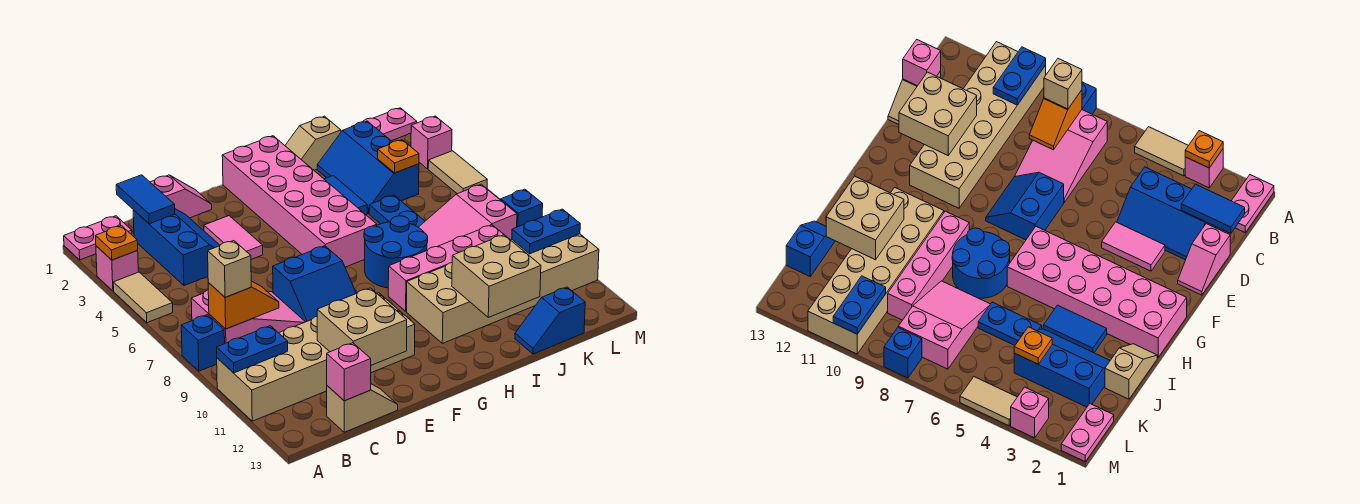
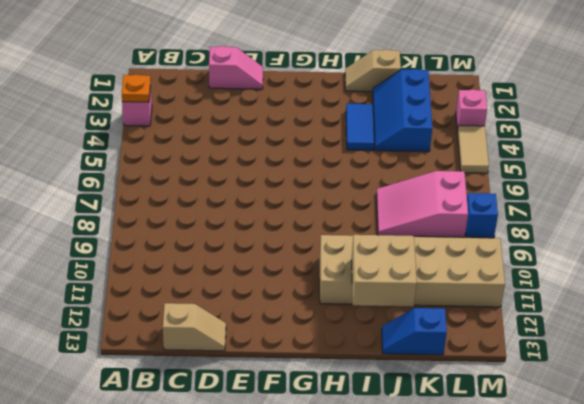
none -> pink plate A1:B1 level 1
none -> tan tile A4:A5 level 1
none -> blue brick A8 level 1
none -> tan brick A10:F11 level 1

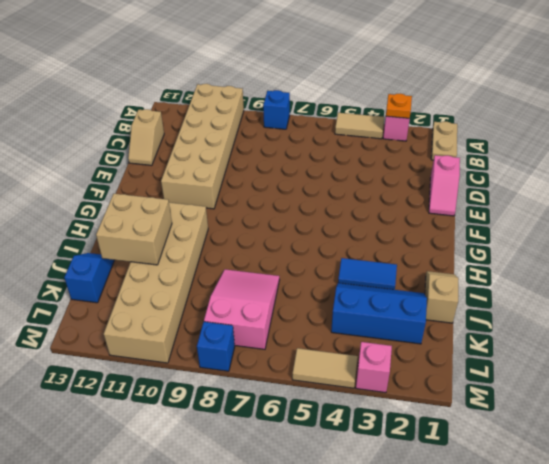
tan plate A1:B1 level 1 -> pink plate A1:B1 level 1
none -> pink slope B7:D8 level 1 top B
none -> blue slope C2:D4 level 1 top C
none -> pink tile E3:E4 level 1
none -> blue slope E7:F8 level 1 top 7

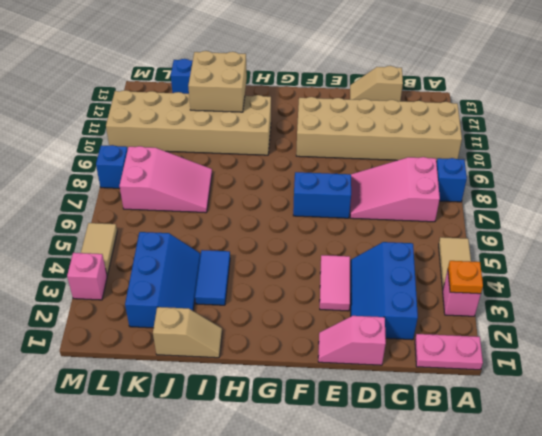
none -> pink brick G1:H6 level 1
none -> blue round brick H7:I8 level 1
none -> pink brick H9:K9 level 1
none -> blue plate J5:J6 level 1

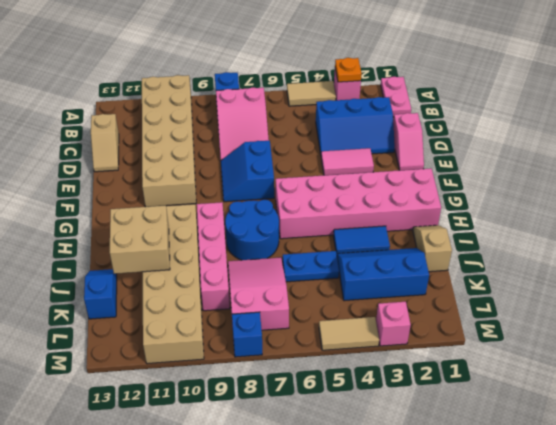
none -> pink plate L1:M1 level 1
none -> blue plate A10:B10 level 2
none -> orange slope B8:C8 level 2 top B
none -> blue tile C1:C2 level 2

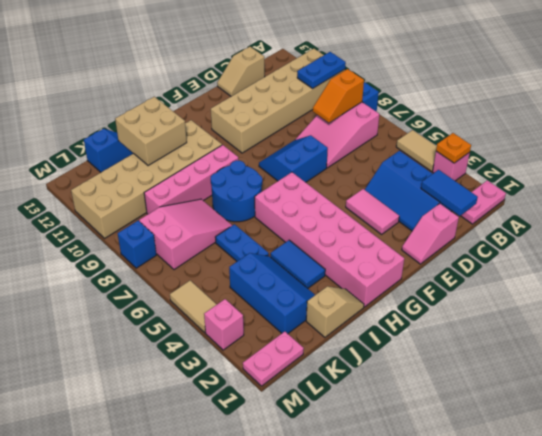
none -> pink brick C13 level 2
none -> tan brick D11:E12 level 2
none -> orange plate K4 level 2
none -> blue plate L10:M10 level 2

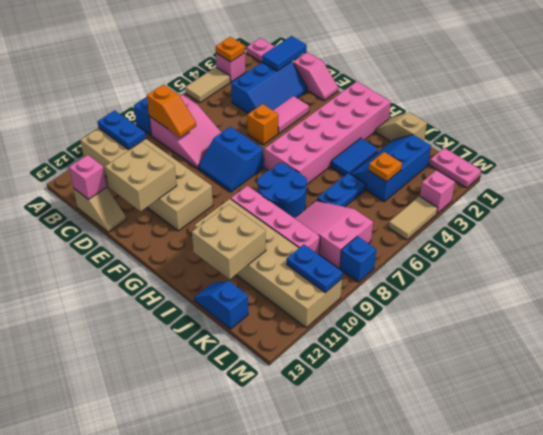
orange brick E5 level 1 -> none
none -> tan brick B8 level 3

